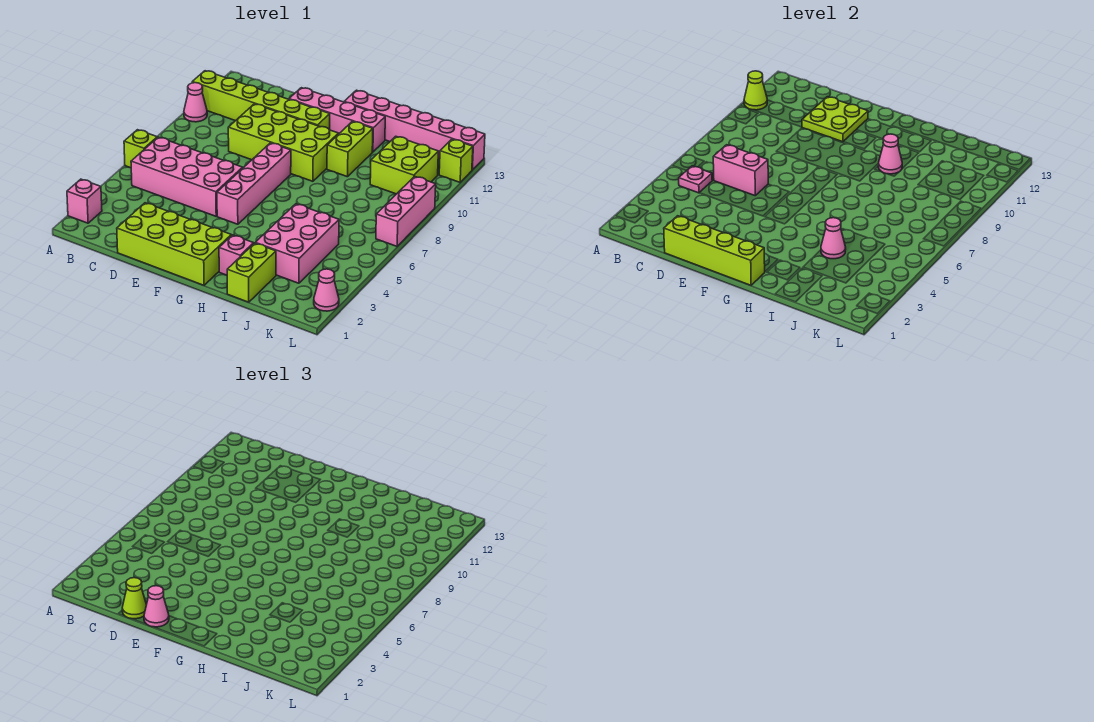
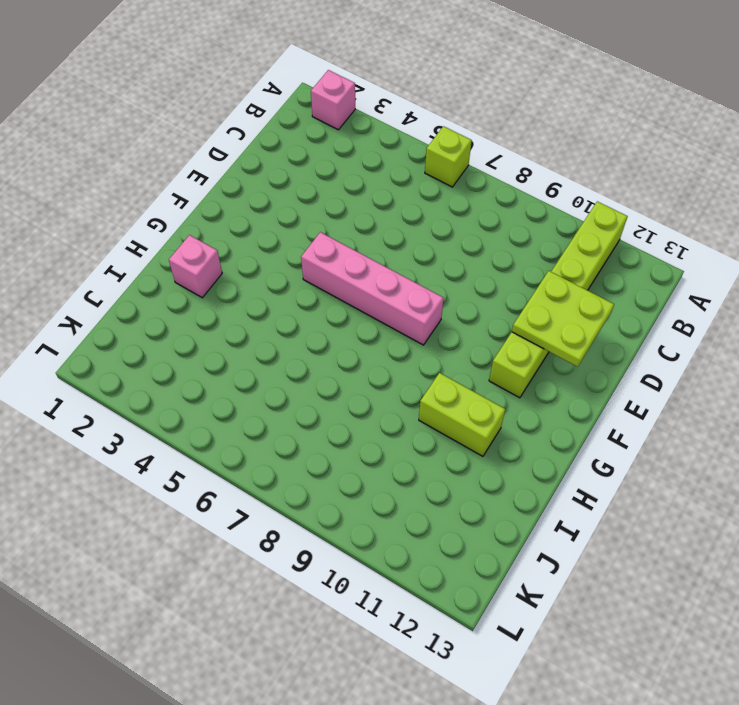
none -> pink cone A10 level 1
none -> pink brick B5:E6 level 1
none -> lime brick D1:G2 level 1

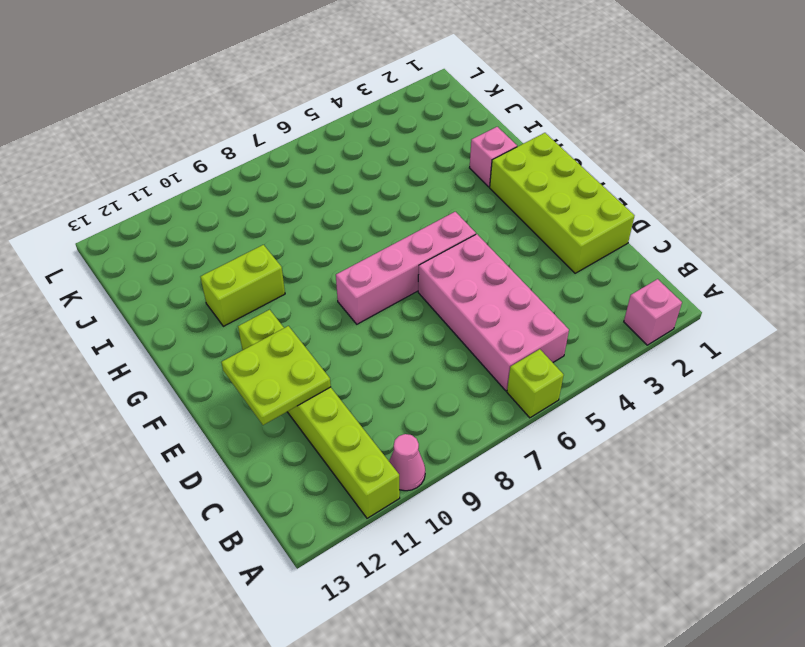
none -> lime brick D9:G10 level 1
none -> pink brick E12:H12 level 1
none -> pink brick G13:L13 level 1

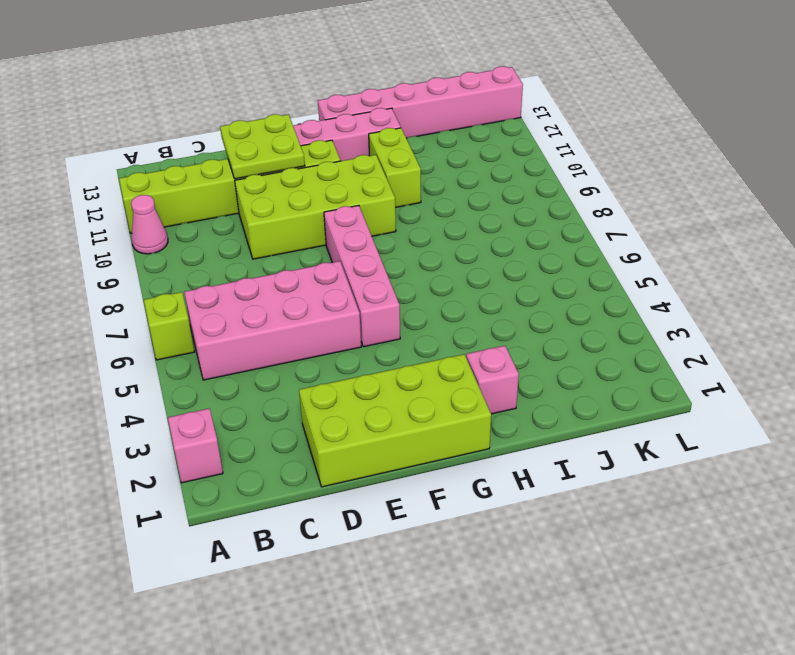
none -> lime brick I1:I2 level 1
none -> pink brick I3:J5 level 1
none -> lime brick J10:K11 level 1

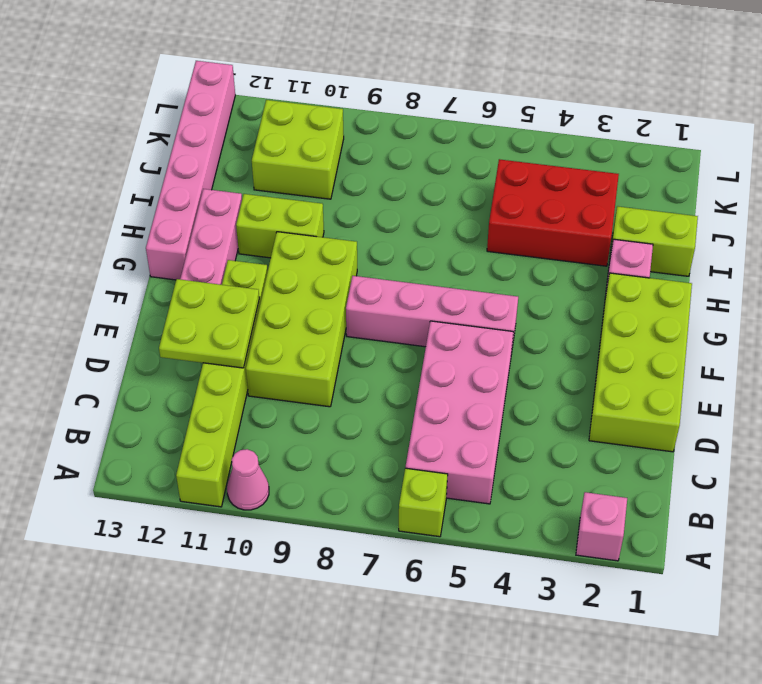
red brick I3:J5 level 1 -> pink brick I3:J5 level 1
none -> pink cone L2 level 1
none -> pink brick L7:L9 level 1
none -> lime brick L12 level 1

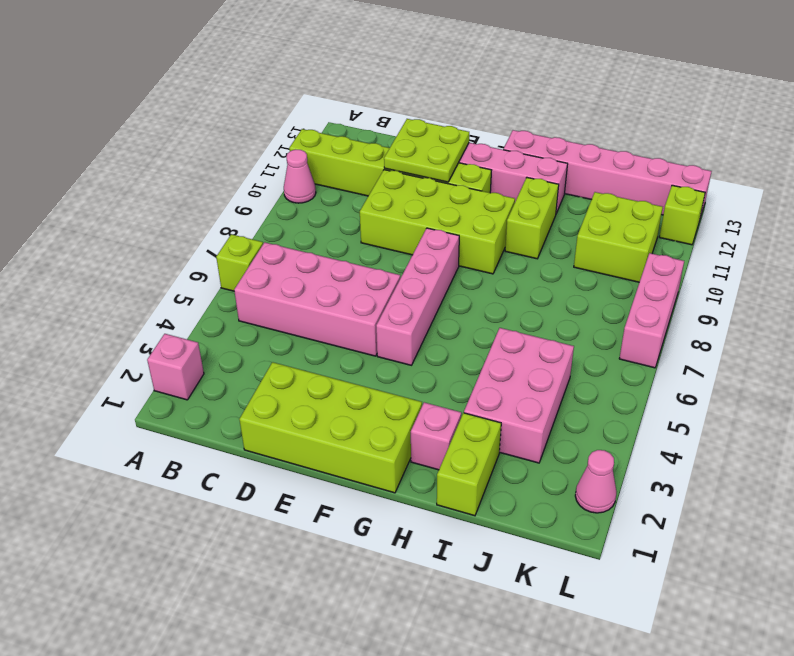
none -> lime cone A11 level 2
none -> pink plate B5 level 2
none -> pink brick C6:D6 level 2

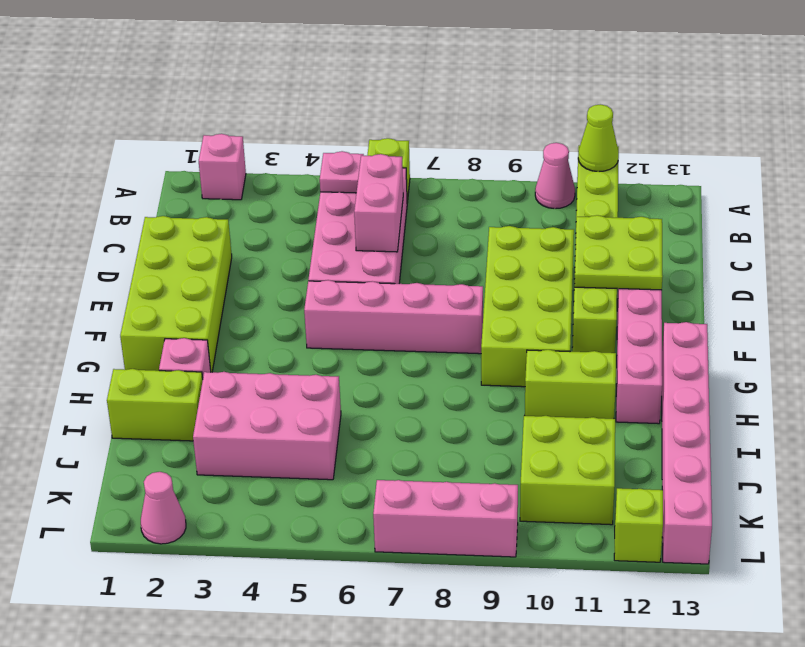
none -> lime brick D1:G1 level 2
none -> pink cone H10 level 2
none -> pink cone I4 level 2

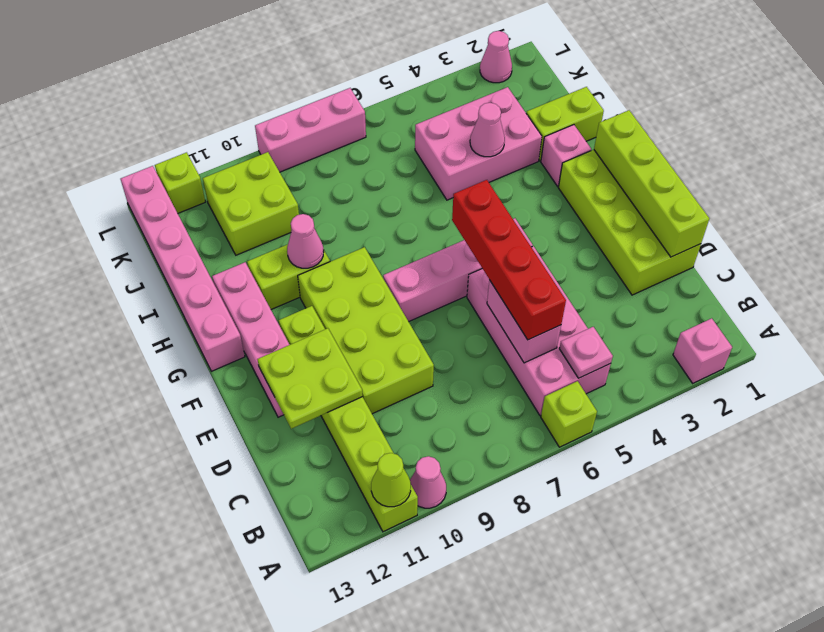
red brick C6:F6 level 3 -> none
none -> lime cone D1 level 3
none -> pink cone E1 level 3

